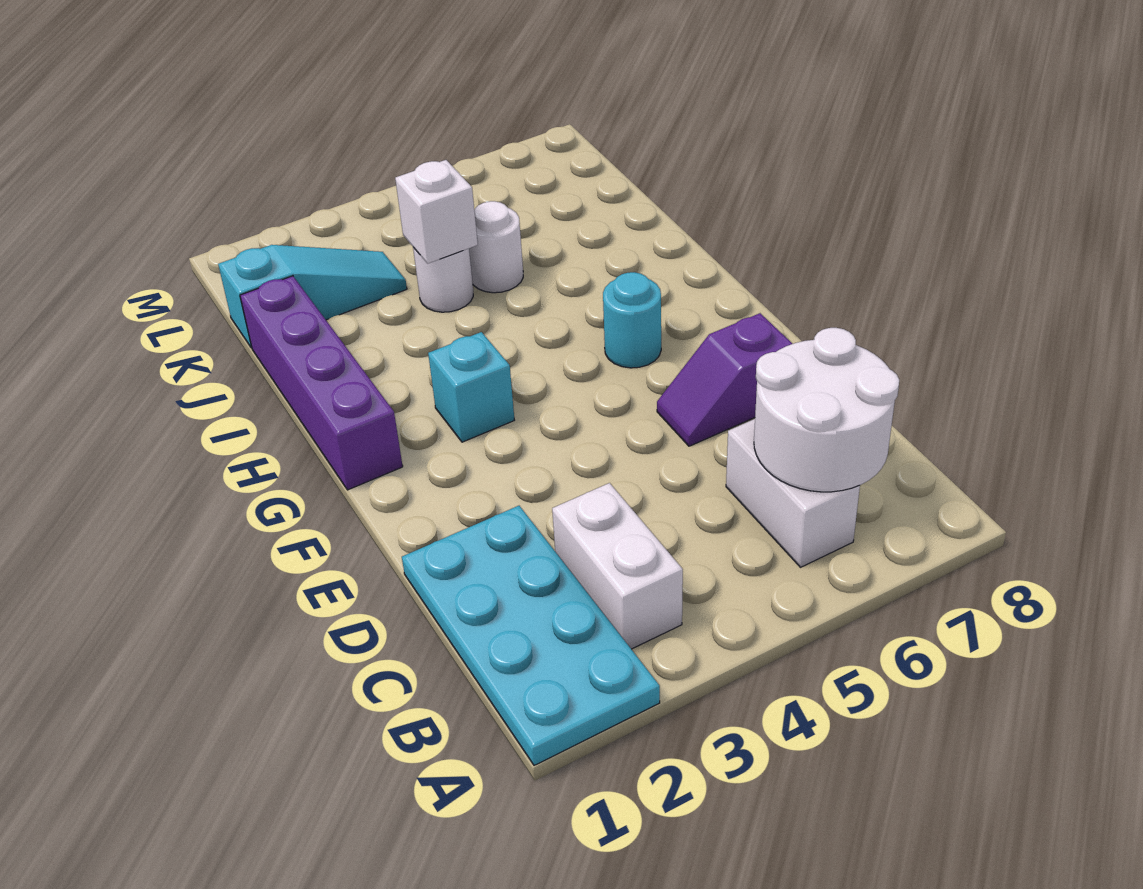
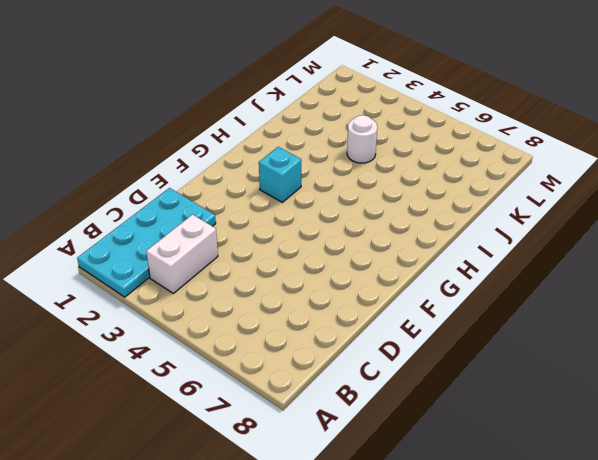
none -> white brick B6:C6 level 1
none -> purple slope E6:E7 level 1 top 7
none -> purple brick G1:J1 level 1

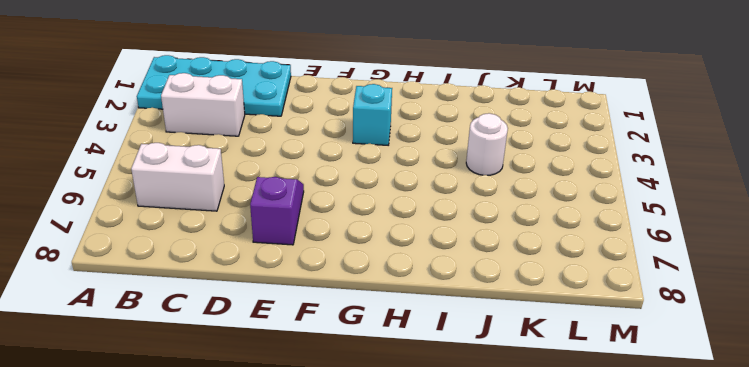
none -> purple brick G1:J1 level 1
none -> cyan round brick G6 level 1
none -> white round brick J5 level 1

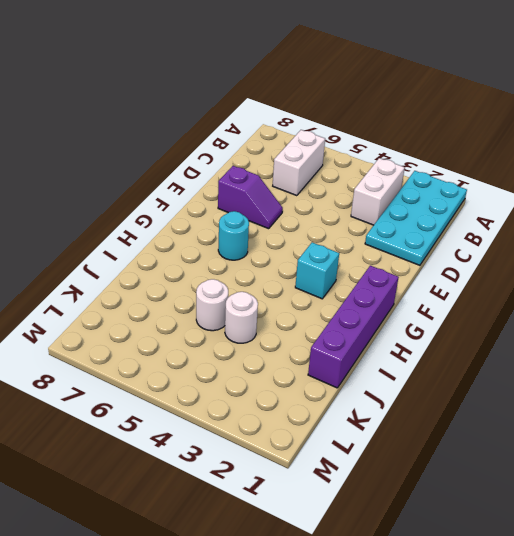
none -> cyan slope K1:K3 level 1 top 1
none -> white round brick B6:C7 level 2
none -> white brick J4 level 2

